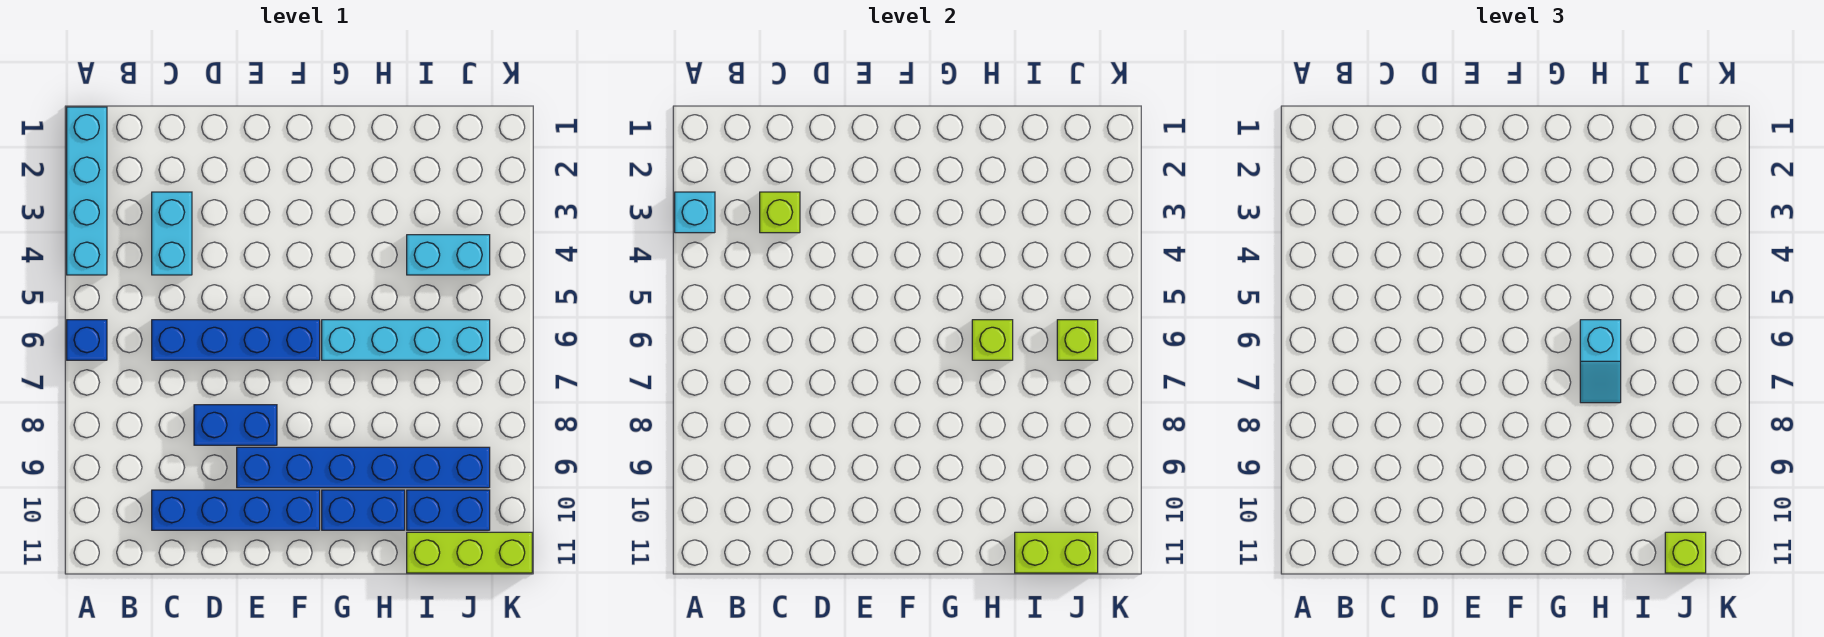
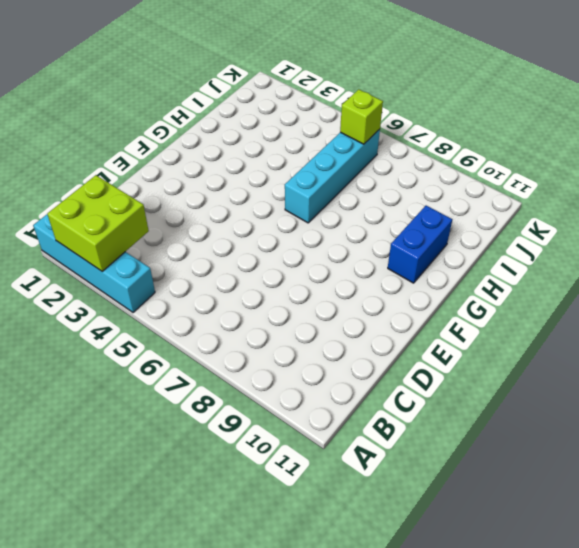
lime brick A2:B3 level 2 -> cyan brick A3 level 2
none -> blue brick A6 level 1
none -> cyan brick C3:C4 level 1
none -> blue brick C6:F6 level 1

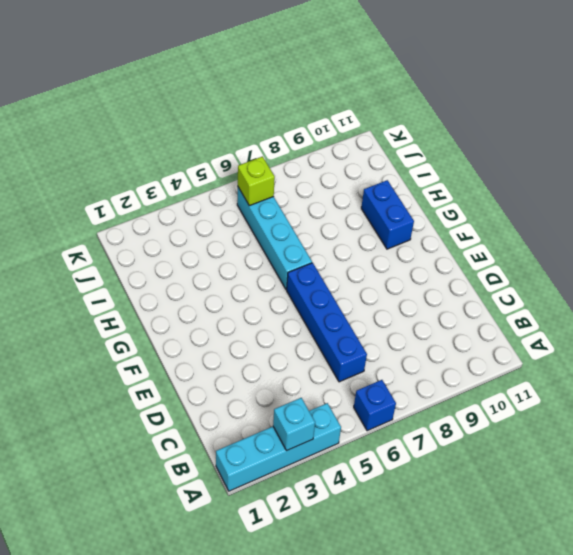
none -> cyan brick C3:C4 level 1
none -> blue brick C10:F10 level 1
none -> blue brick D8:E8 level 1

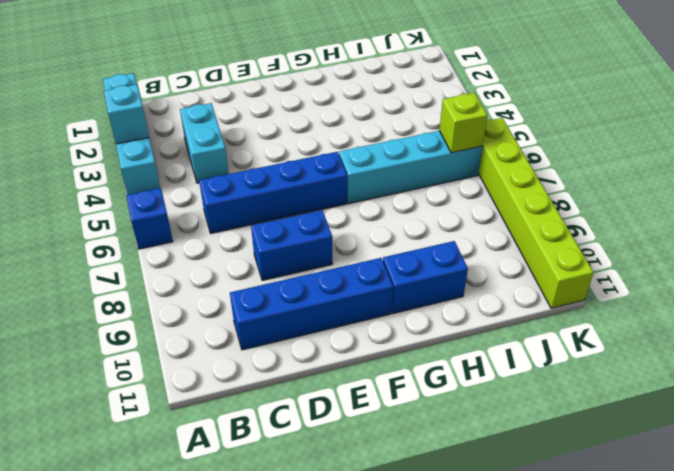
lime brick K6:K11 level 1 -> lime brick I11:K11 level 1
none -> blue brick E9:J9 level 1
none -> cyan brick I4:J4 level 1
none -> blue brick I10:J10 level 1

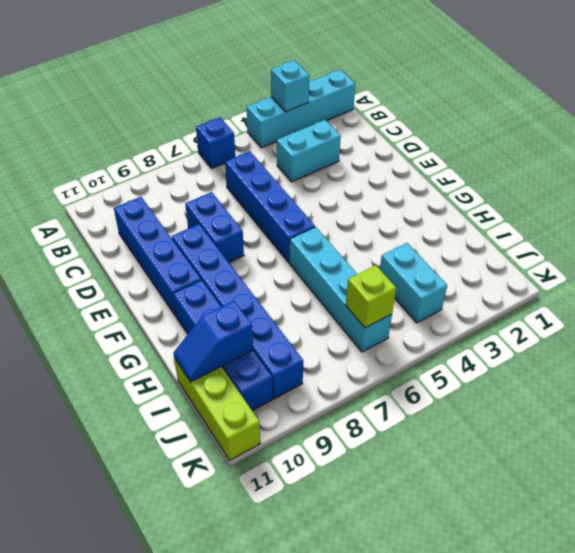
blue slope I10:I11 level 2 top 10 -> lime brick I11:J11 level 2
none -> lime brick C3 level 2
none -> lime brick H6 level 2
none -> cyan slope H6:H7 level 3 top 6

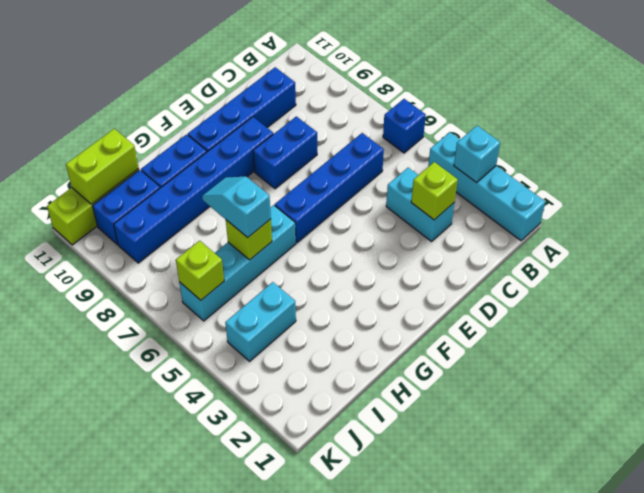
none -> lime brick J11 level 3

